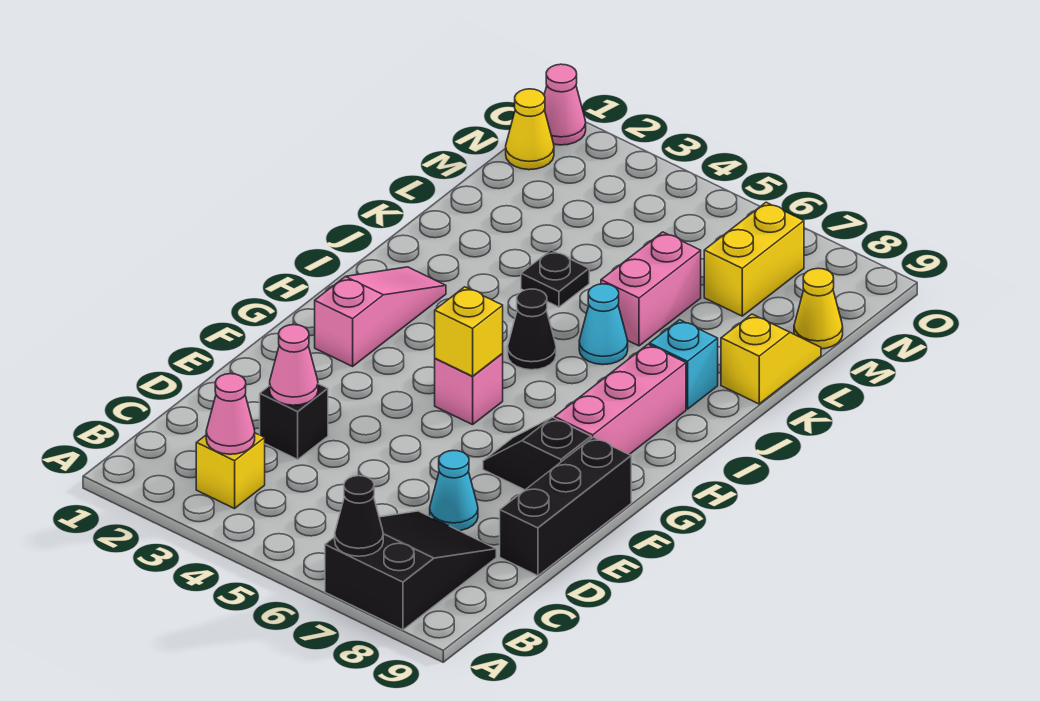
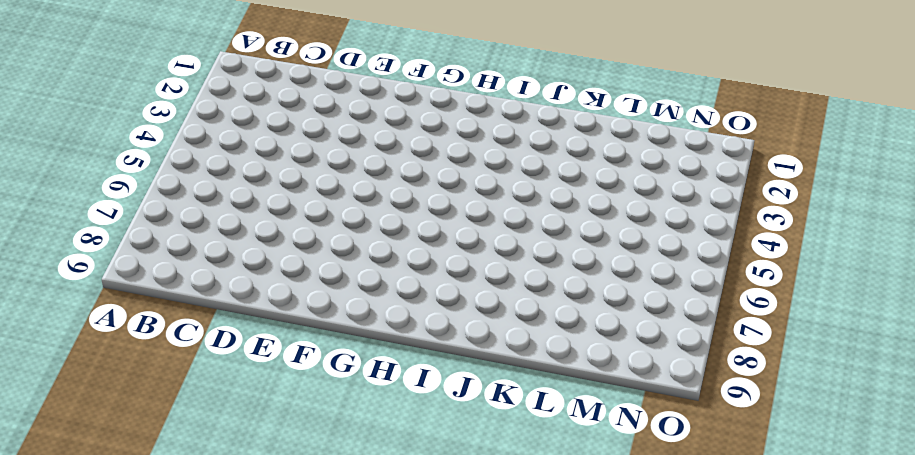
none -> black slope A7:C8 level 1 top A
none -> yellow brick B3 level 1
none -> black brick D3 level 1

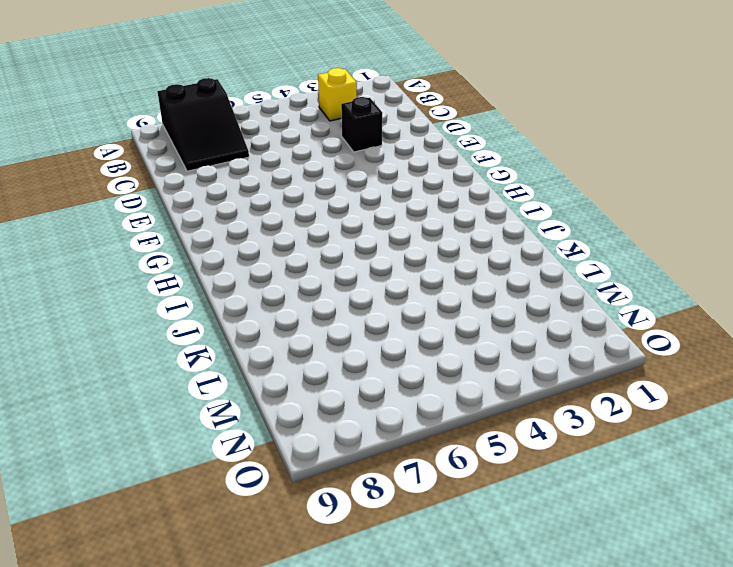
none -> cyan cone D7 level 1
none -> black brick D9:F9 level 1
none -> black slope F7:F8 level 1 top 8

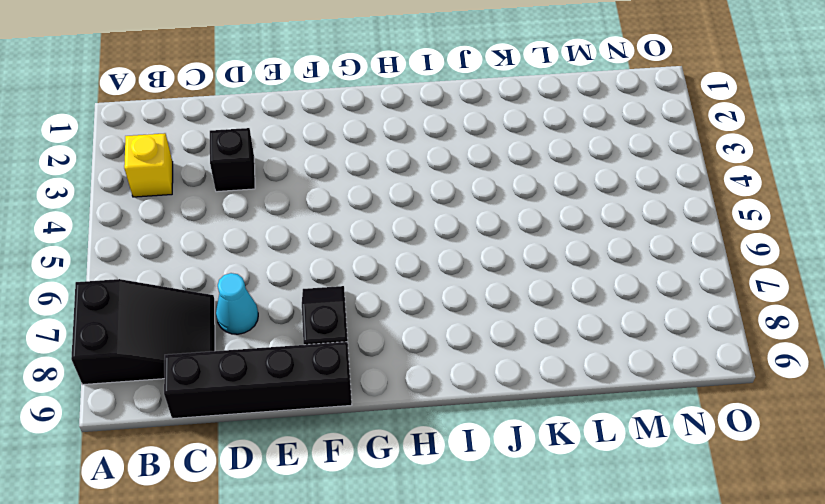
black brick C9:F9 level 1 -> black brick D9:F9 level 1
none -> pink slope G2:I2 level 1 top G
none -> pink brick G5 level 1
none -> pink brick G8:I8 level 1

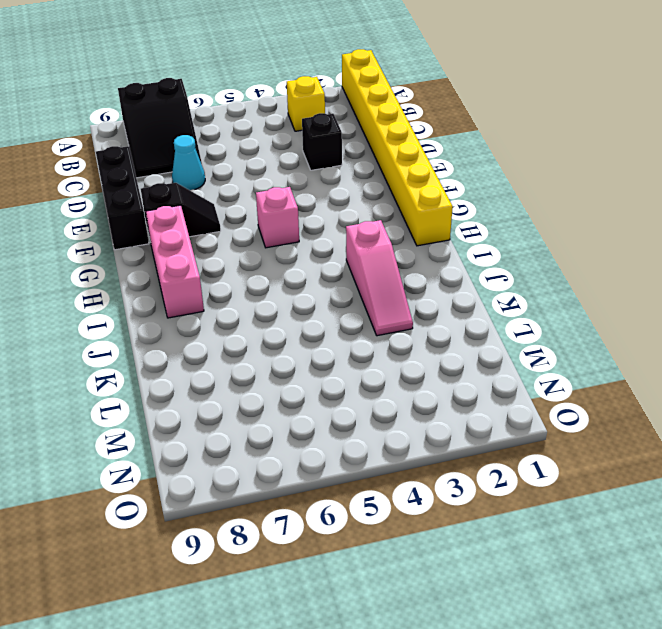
yellow brick A1:H1 level 1 -> none
pink slope I3:K3 level 1 top I -> pink slope G2:I2 level 1 top G
none -> black cone I5 level 1
none -> cyan cone J6 level 1
none -> cyan brick J8 level 1

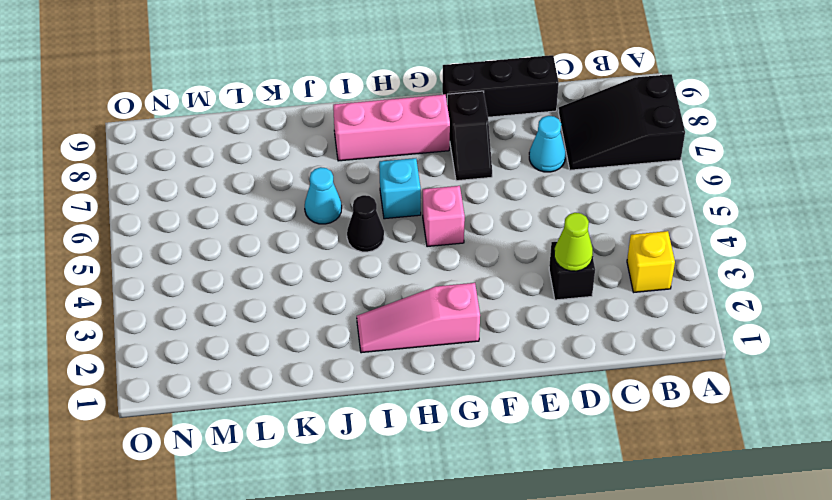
lime cone D3 level 2 -> pink cone D3 level 2
cyan brick H6 level 1 -> cyan brick J8 level 1
none -> black plate K4 level 1
none -> pink brick K6:L6 level 1
none -> yellow slope K9:L9 level 1 top K

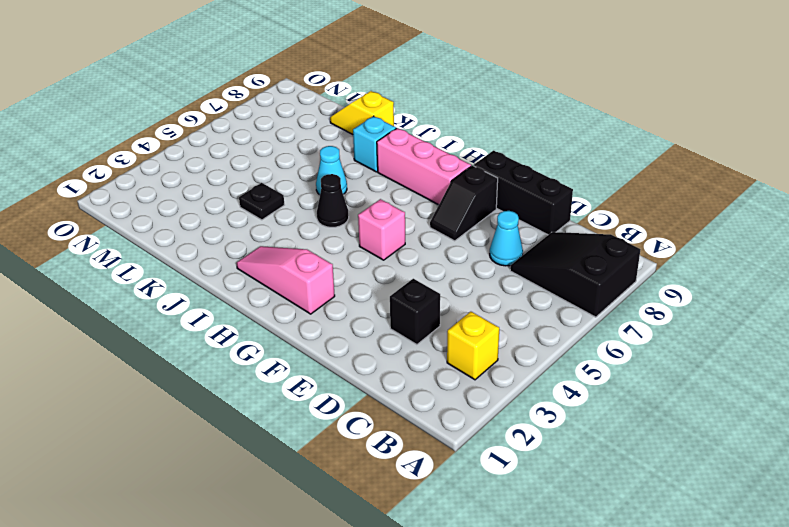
none -> pink brick K6:L6 level 1
none -> yellow brick M7:N7 level 1
none -> yellow cone M9 level 1

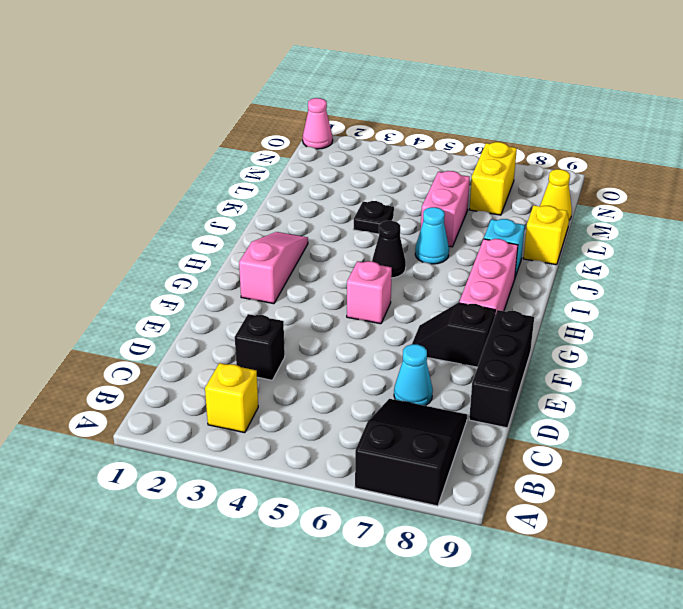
none -> yellow cone N1 level 1
none -> black cone A7 level 2
none -> pink cone B3 level 2

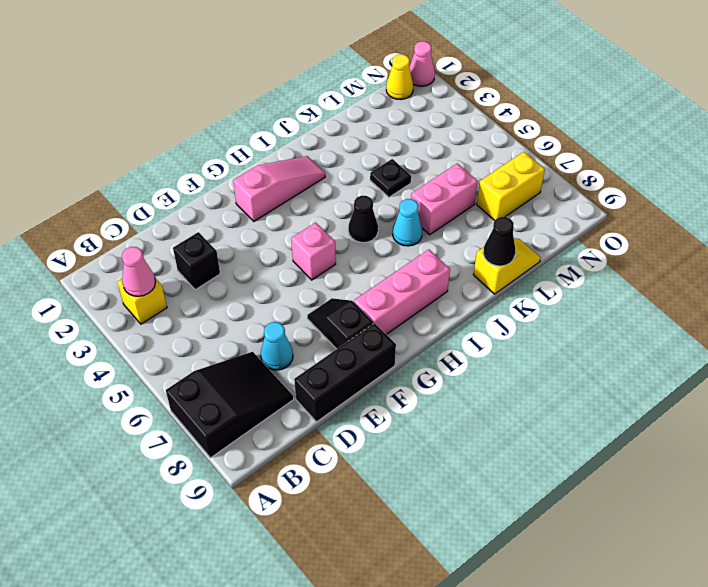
black cone K9 level 2 -> black cone A7 level 2
none -> cyan brick J8 level 1
none -> yellow cone M9 level 1
none -> pink cone D3 level 2

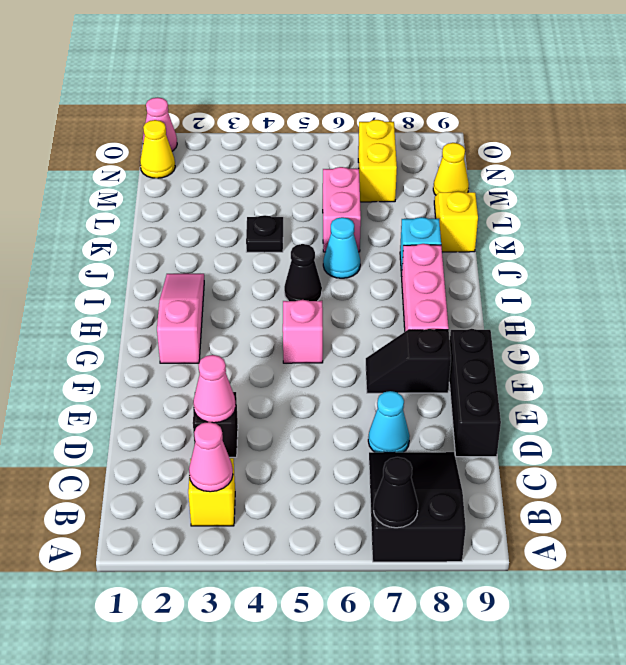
none -> yellow brick G5 level 2

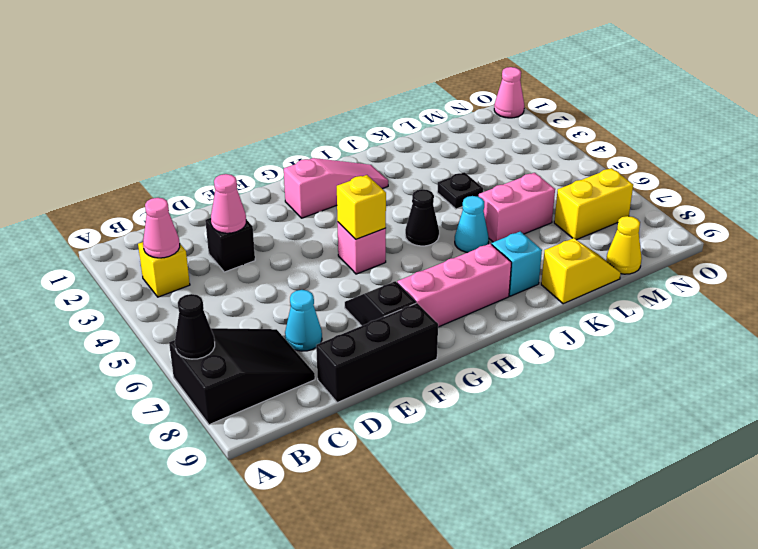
none -> yellow cone N1 level 1

